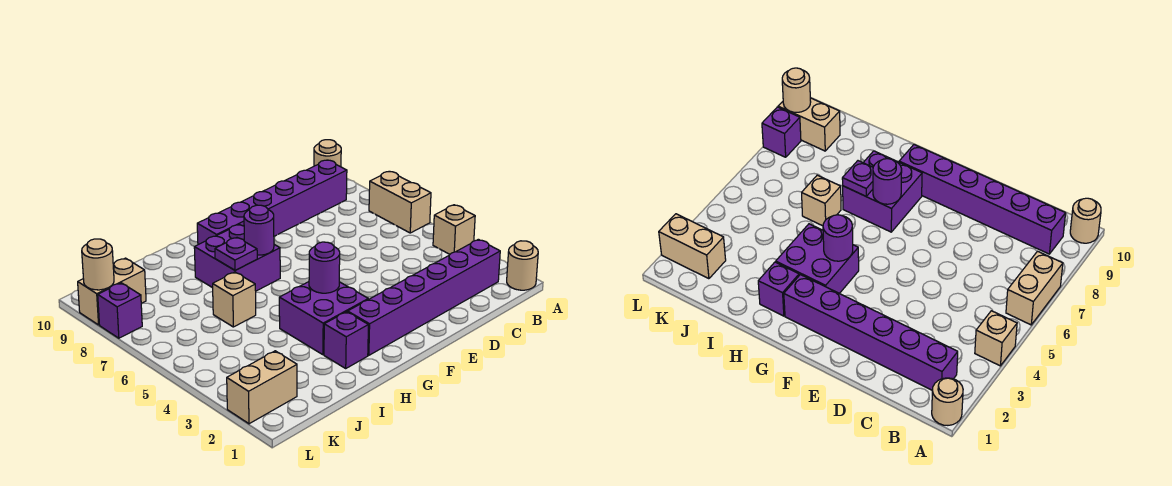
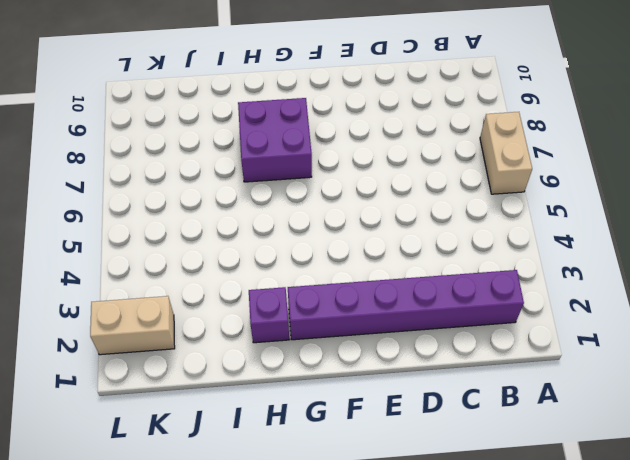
none -> tan round brick A1 level 1
none -> tan brick A4 level 1
none -> tan round brick A10 level 1

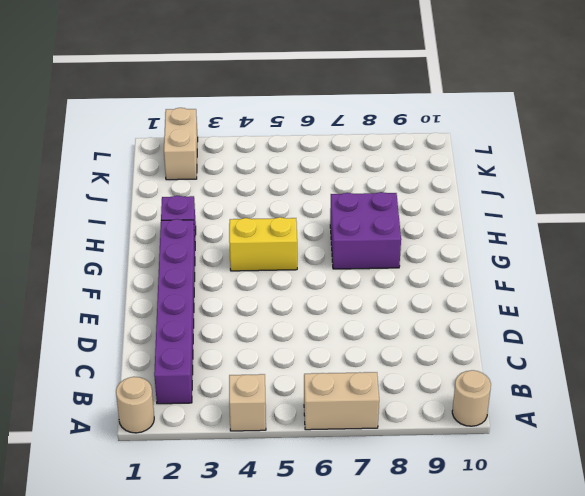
yellow brick G4:G5 level 1 -> purple brick G3:H4 level 1
none -> purple brick B9:G9 level 1
none -> tan brick I6 level 1
none -> tan brick K9:L9 level 1

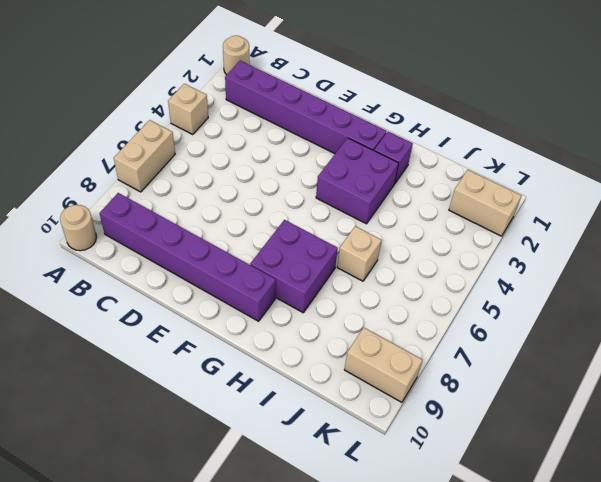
none -> purple brick L8 level 1
none -> purple round brick G4 level 2
none -> purple round brick G7 level 2

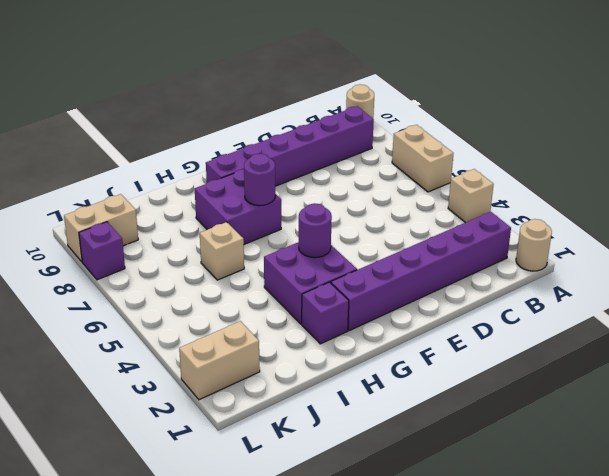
none -> purple plate H7 level 2
none -> tan round brick L9 level 2

